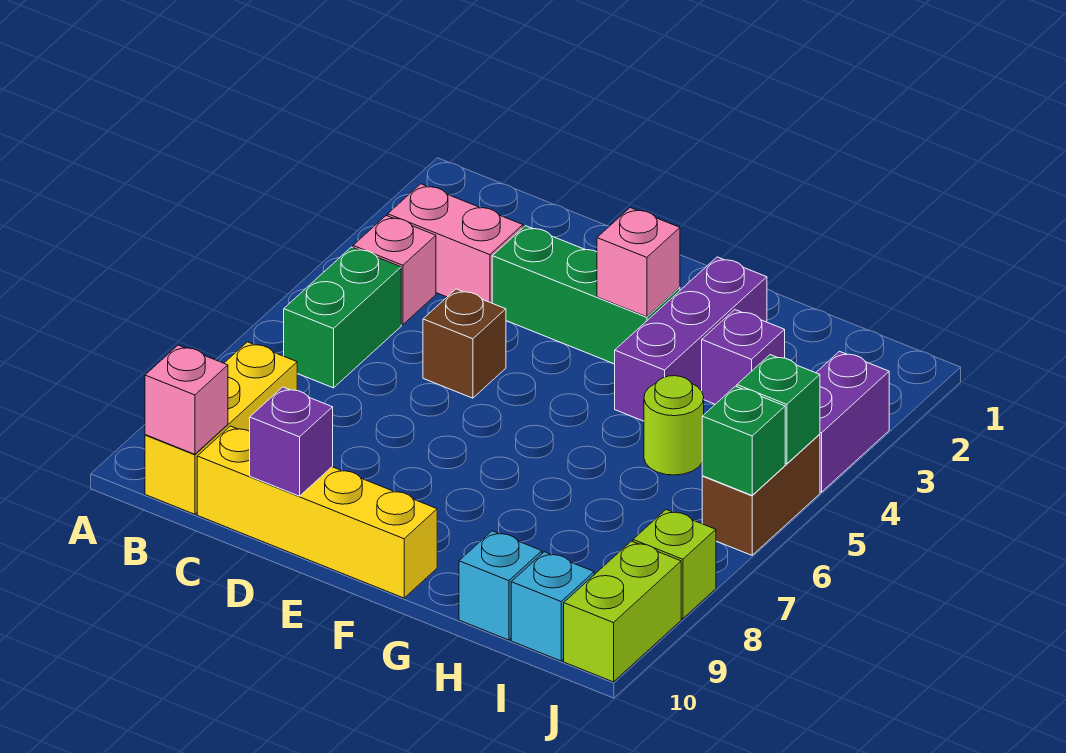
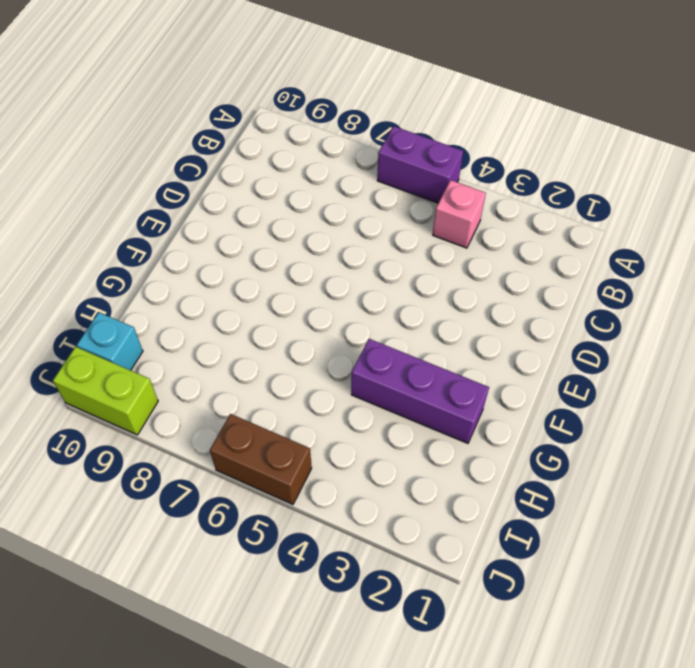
purple brick A5:A6 level 1 -> purple brick J3:J4 level 1
none -> pink brick B3:C3 level 1
none -> green brick B5:B6 level 1
none -> yellow brick B8:B10 level 1

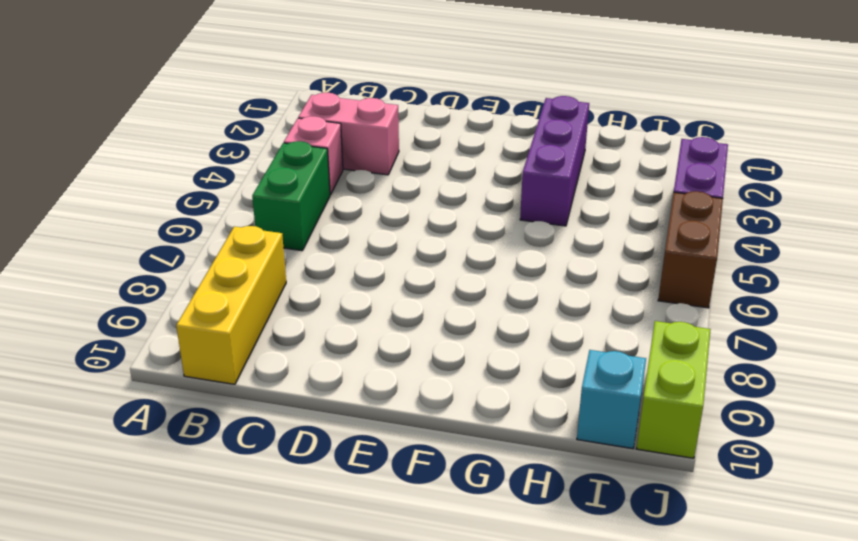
none -> yellow brick C10:F10 level 1
none -> green brick D3:F3 level 1
none -> brown brick D5 level 1

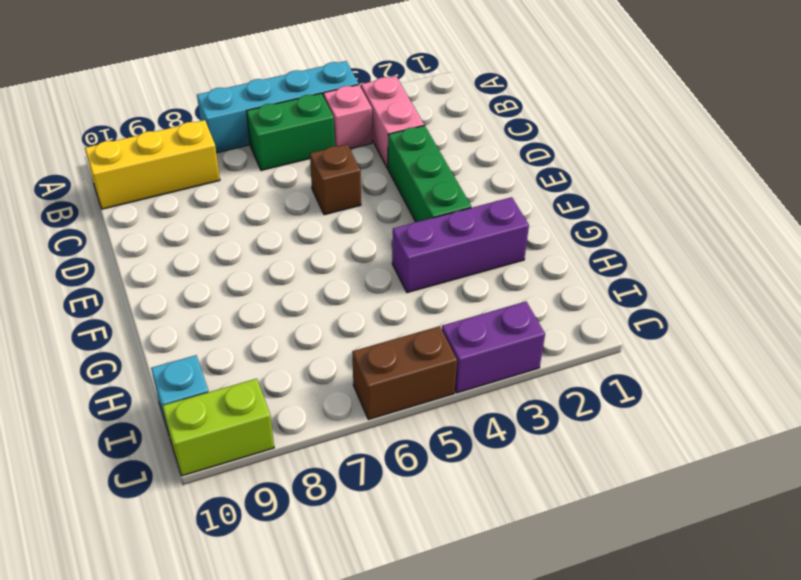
cyan brick A4:A7 level 1 -> none
none -> yellow brick C10:F10 level 1
none -> purple brick H3 level 1
none -> lime round brick H5 level 1

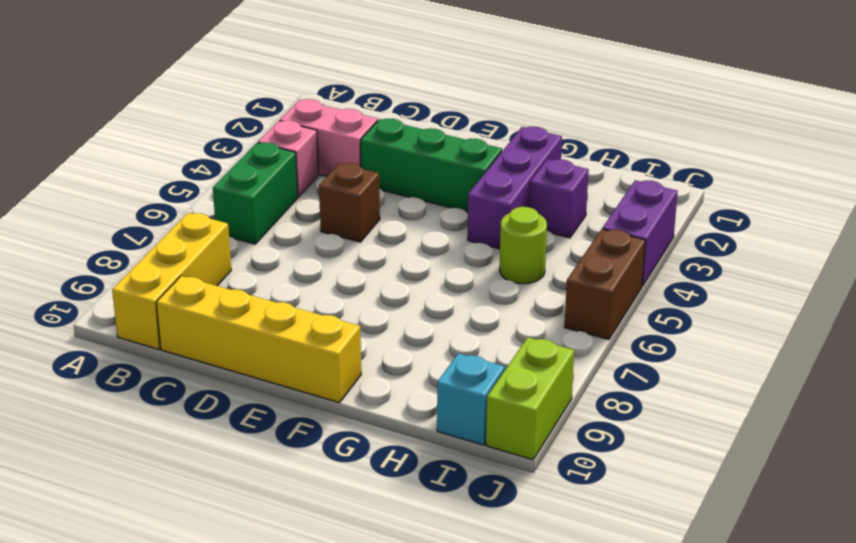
none -> cyan brick H10 level 1
none -> lime brick J8 level 1
none -> pink brick B10 level 2

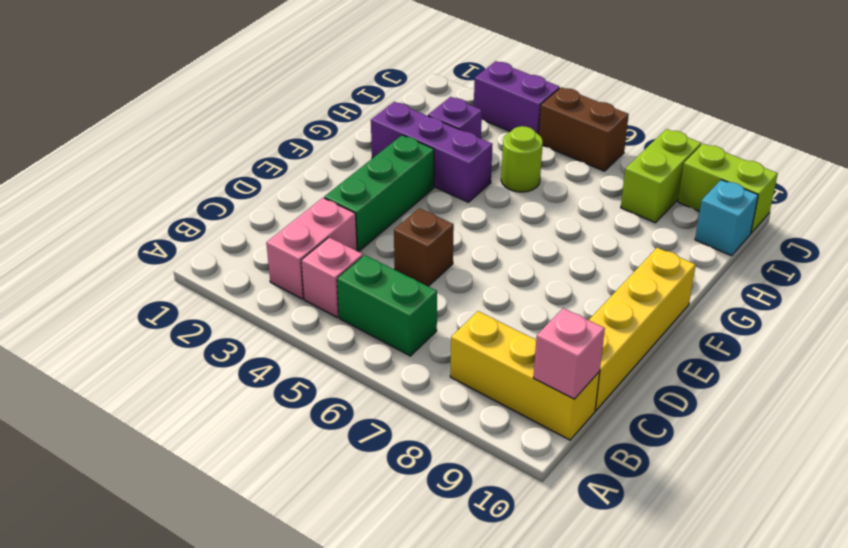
lime brick I8:J8 level 1 -> lime brick J8 level 1
none -> cyan brick H10 level 1
none -> purple brick D10 level 2
none -> pink brick F3 level 2

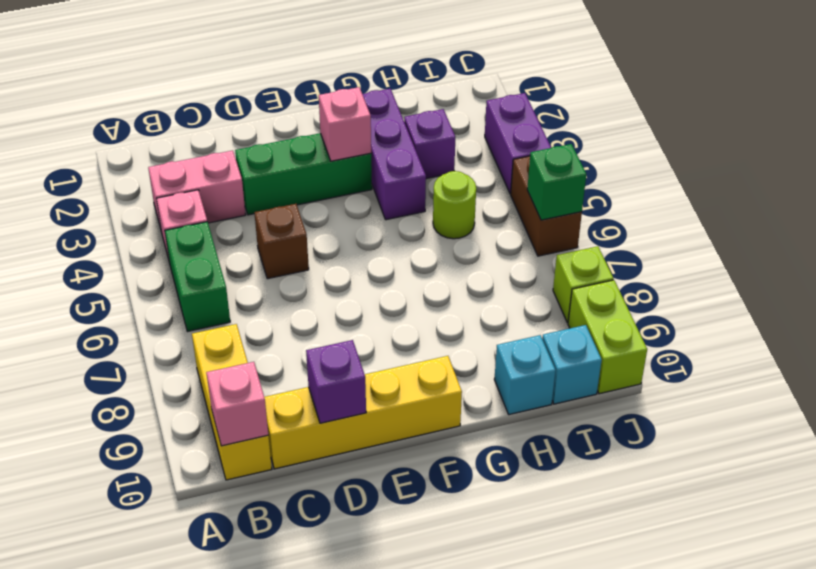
none -> green brick J5 level 2

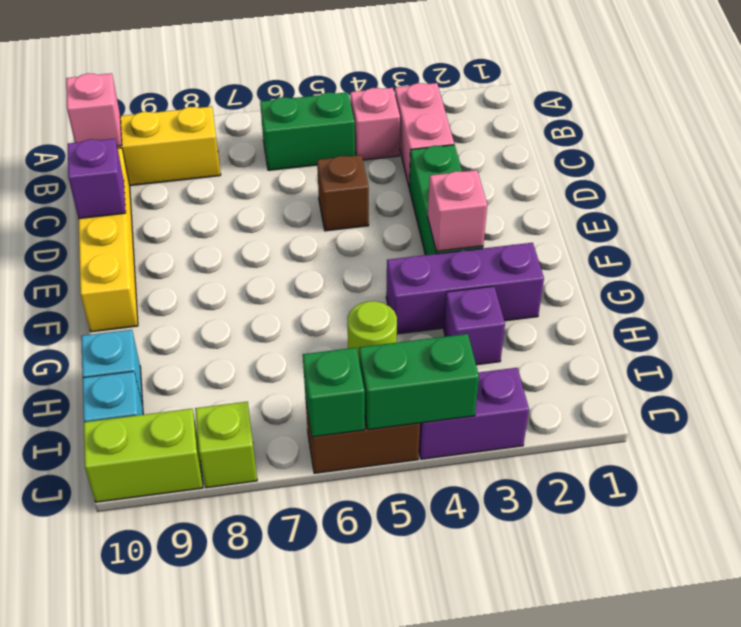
green brick J4:J5 level 2 -> green brick J5 level 2

